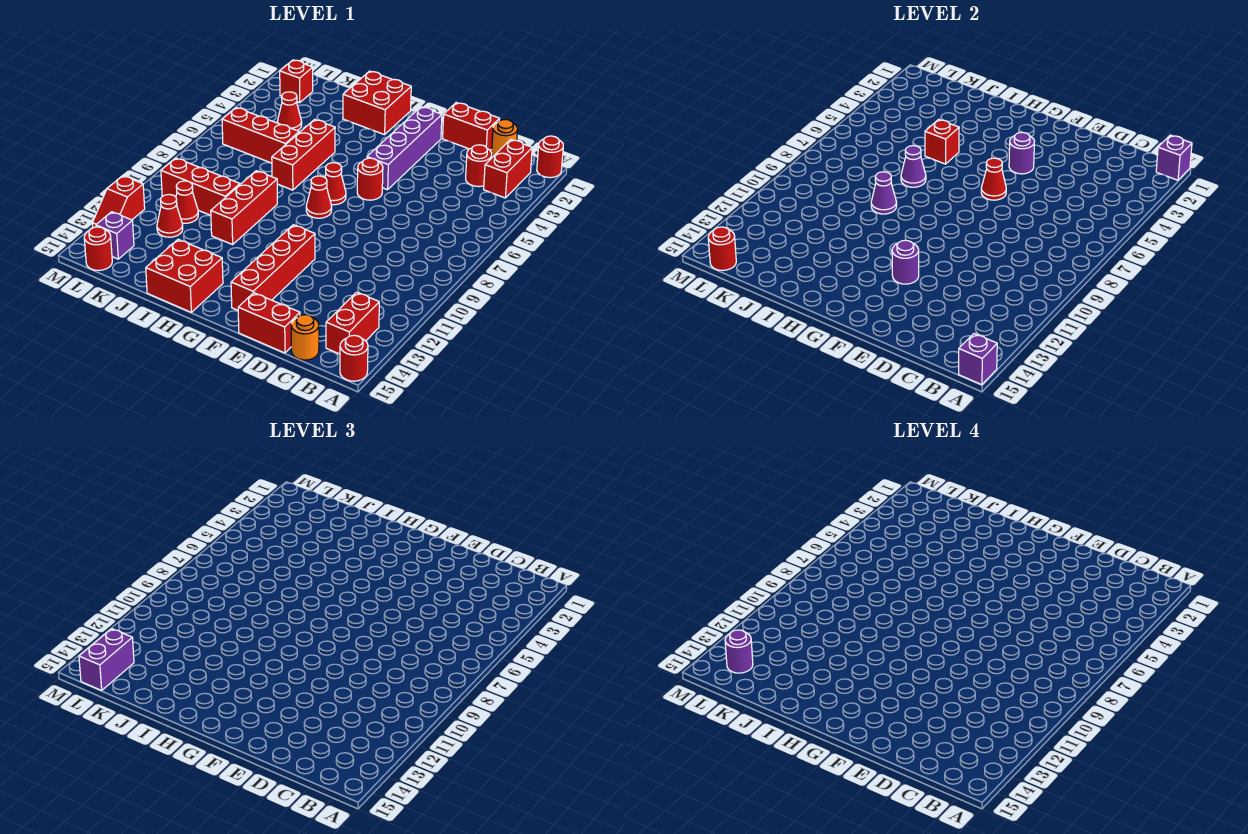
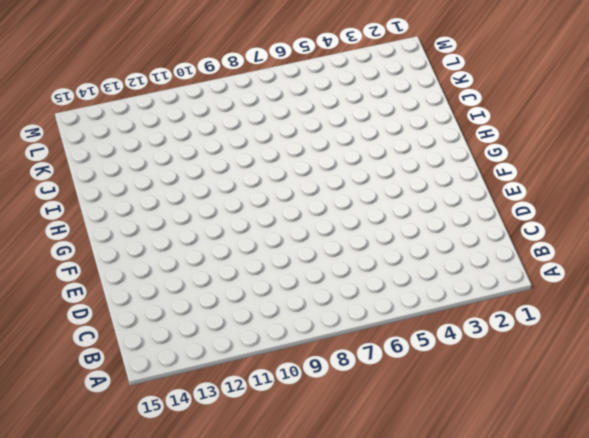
none -> red round brick A1 level 1
none -> red round brick A15 level 1
none -> red brick B2:B3 level 1
none -> red brick B13:B14 level 1

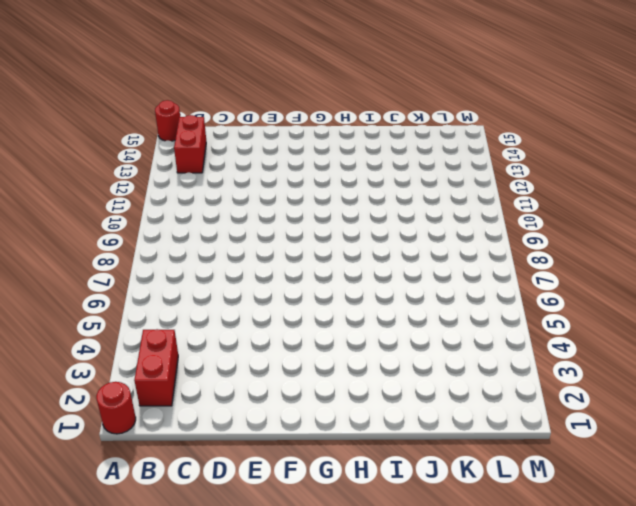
none -> orange round brick C1 level 1
none -> red round brick C3 level 1
none -> orange round brick C15 level 1
none -> red brick D1:E1 level 1

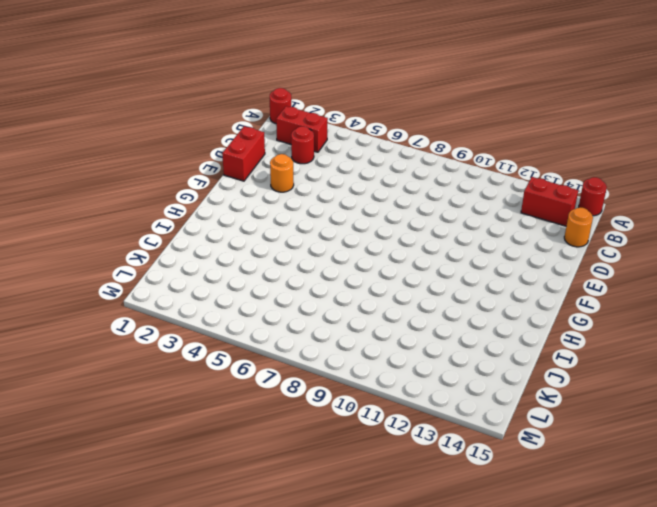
orange round brick E3 level 1 -> orange round brick C1 level 1
none -> red brick D15:E15 level 1
none -> purple brick F2:F5 level 1
none -> red round brick F6 level 1
none -> red brick F11:F14 level 1

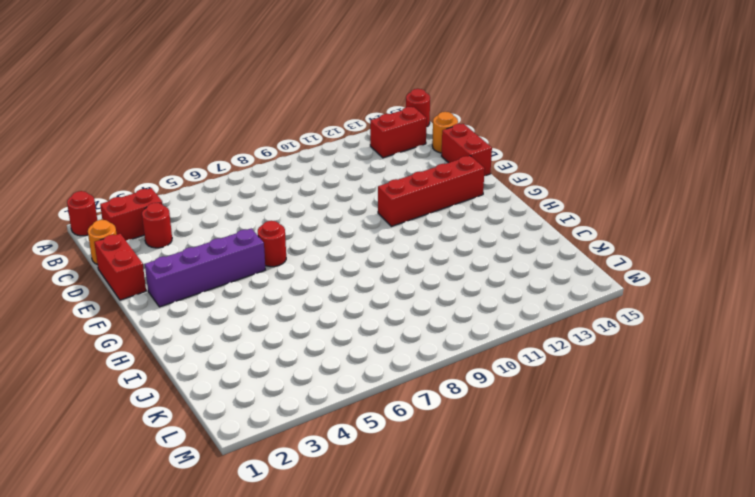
none -> red cone G7 level 1
none -> red cone G8 level 1
none -> red brick H1:I2 level 1
none -> red brick H14:I15 level 1

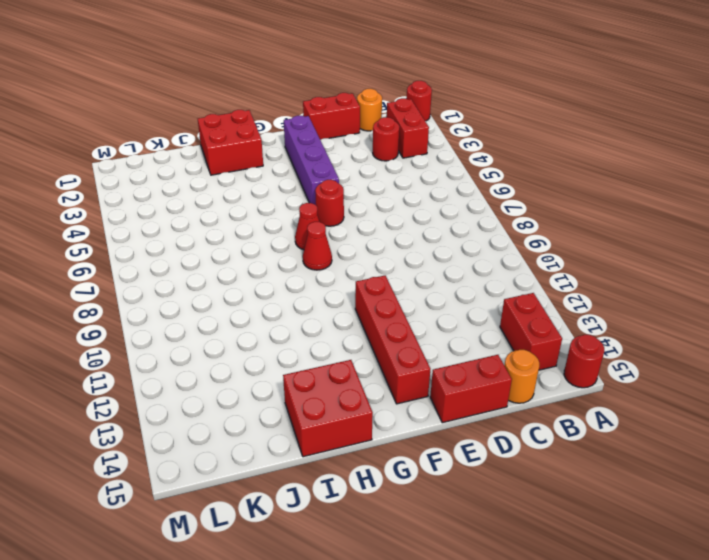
none -> red brick I5:I7 level 1
none -> red brick I9:I11 level 1
none -> red brick J6:L6 level 1
none -> red brick J10:L10 level 1

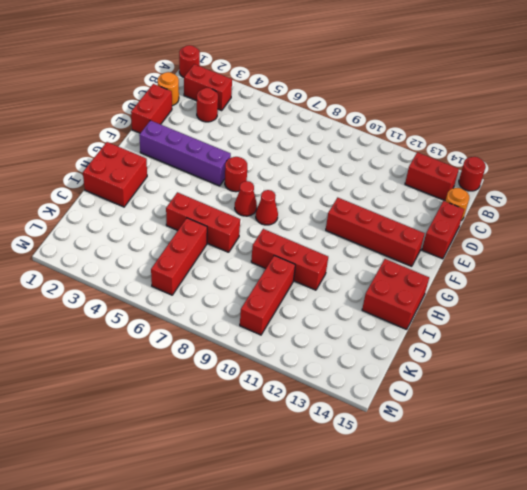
none -> red cone K4 level 1
none -> red cone K11 level 1
none -> red cone K12 level 1
none -> red brick L2 level 1

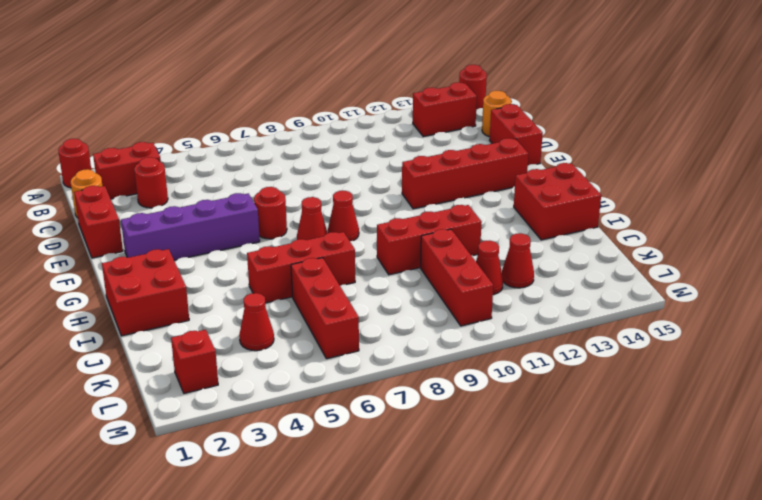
none -> purple brick L14 level 1
none -> red round brick L15 level 1
none -> red slope M12:M13 level 1 top 12
none -> purple brick A1 level 2

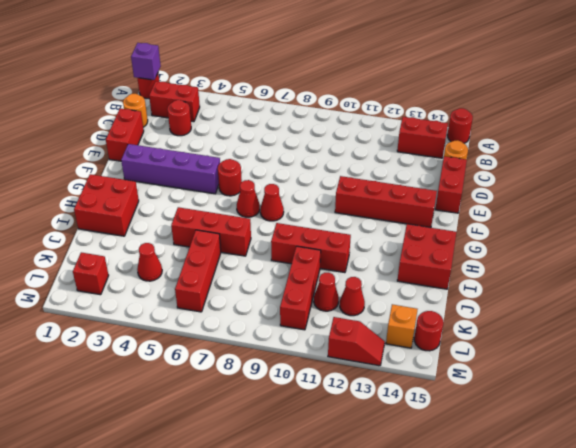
orange brick L14 level 1 -> purple brick L14 level 1
none -> purple brick A15 level 2
none -> purple round brick F4 level 2
none -> red cone F6 level 2
none -> purple round brick F12 level 2

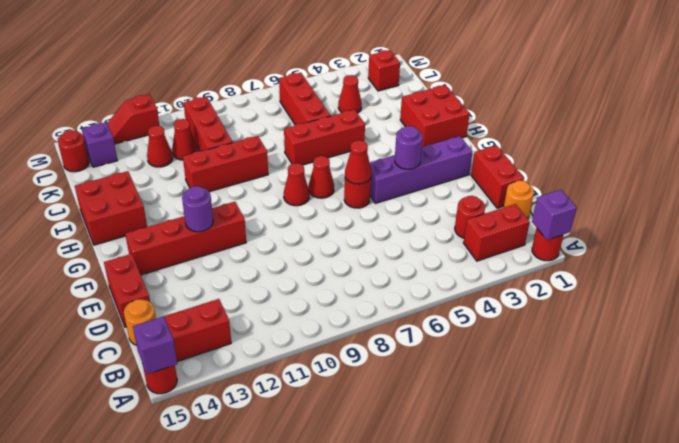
none -> red brick I5 level 2
none -> purple cone I7 level 2
none -> purple cone I9 level 2
none -> red round brick L15 level 2

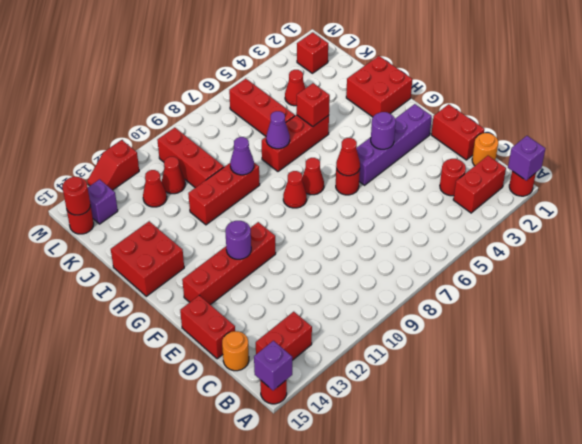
none -> purple brick L14:L15 level 3
none -> purple round brick L14 level 4

